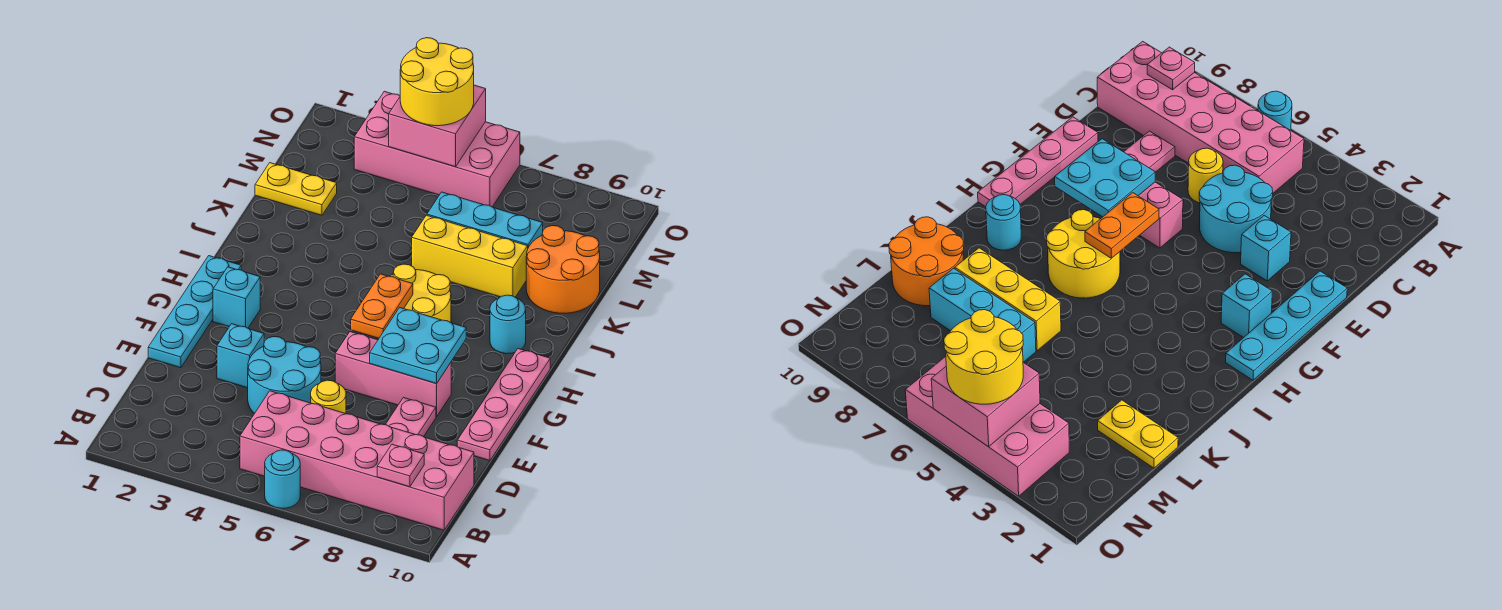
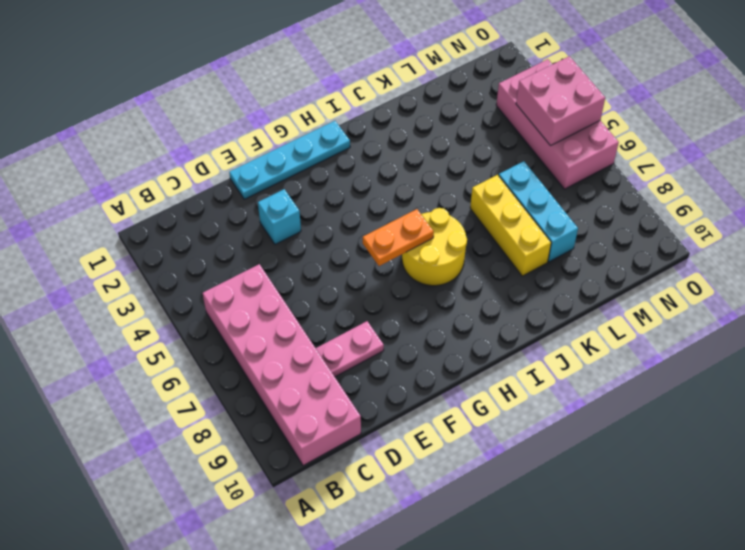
none -> cyan round brick A6 level 1
none -> cyan round brick D4:E5 level 1
none -> yellow round brick D6 level 1

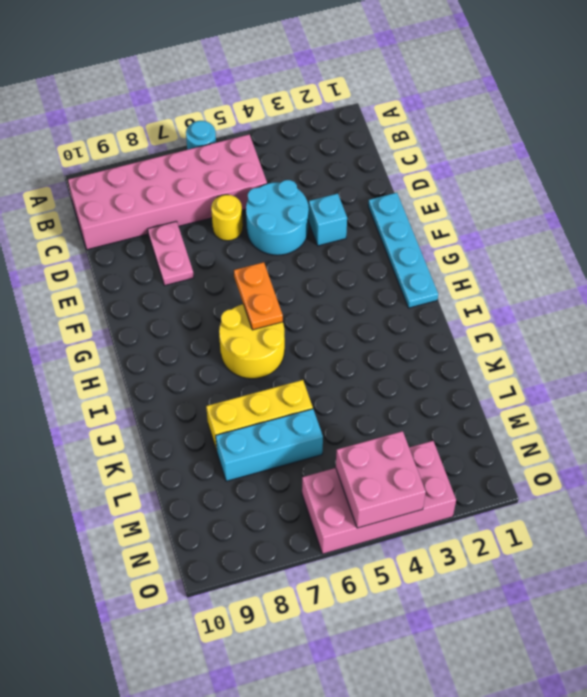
none -> pink plate E10:H10 level 1
none -> pink brick F6:F8 level 1
none -> cyan brick G2 level 1

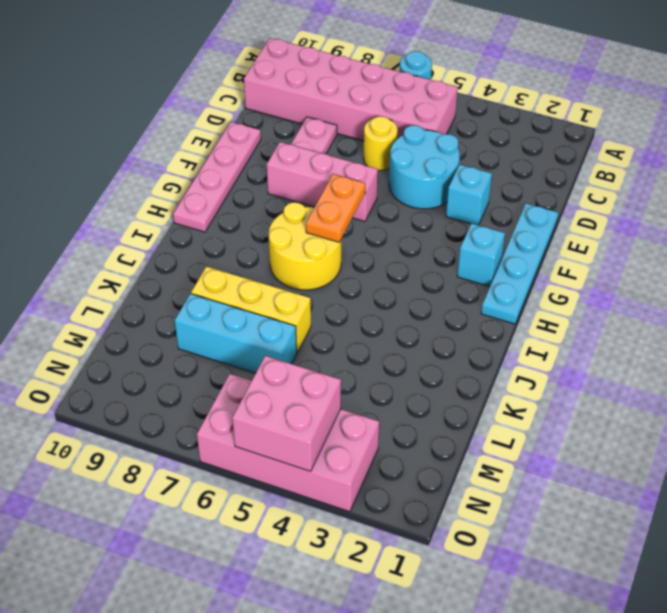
none -> cyan round brick I9 level 1
none -> orange round brick K9:L10 level 1
none -> yellow plate L1:L2 level 1

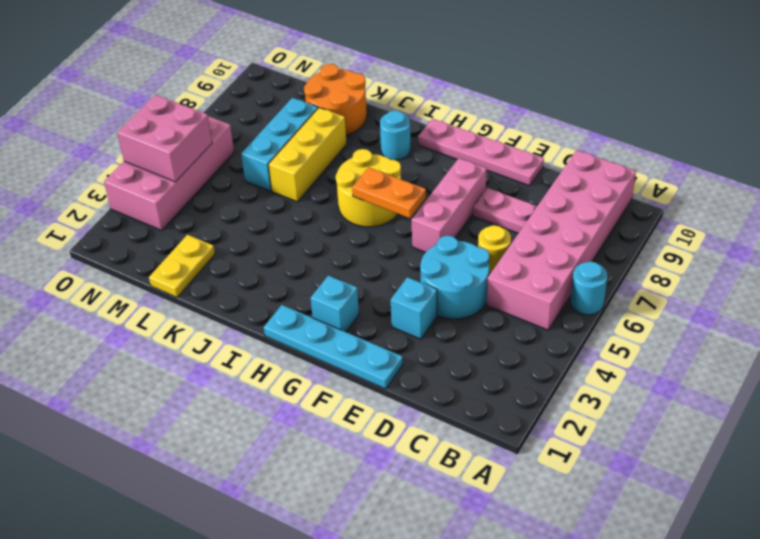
none -> pink plate B9 level 2
none -> cyan plate F7:G8 level 2
none -> yellow round brick N4:O5 level 3

